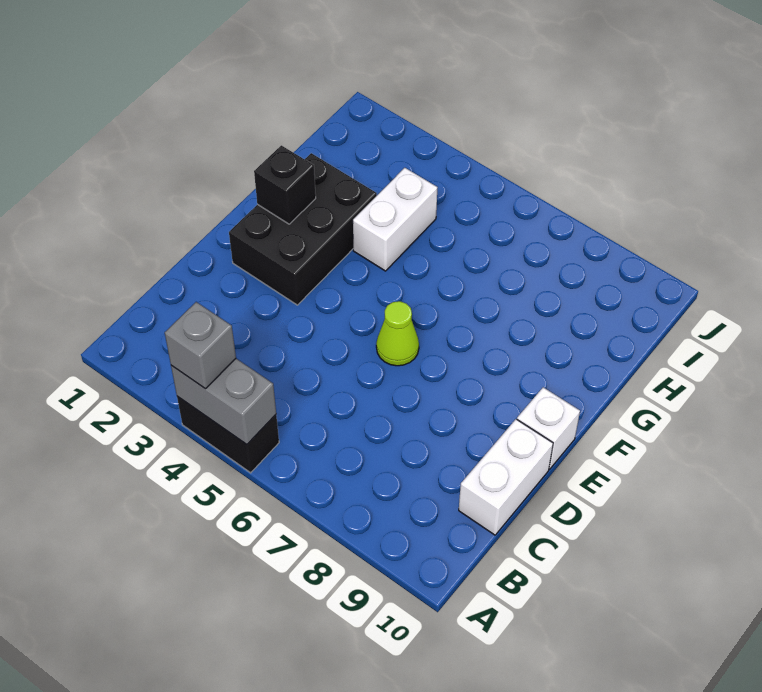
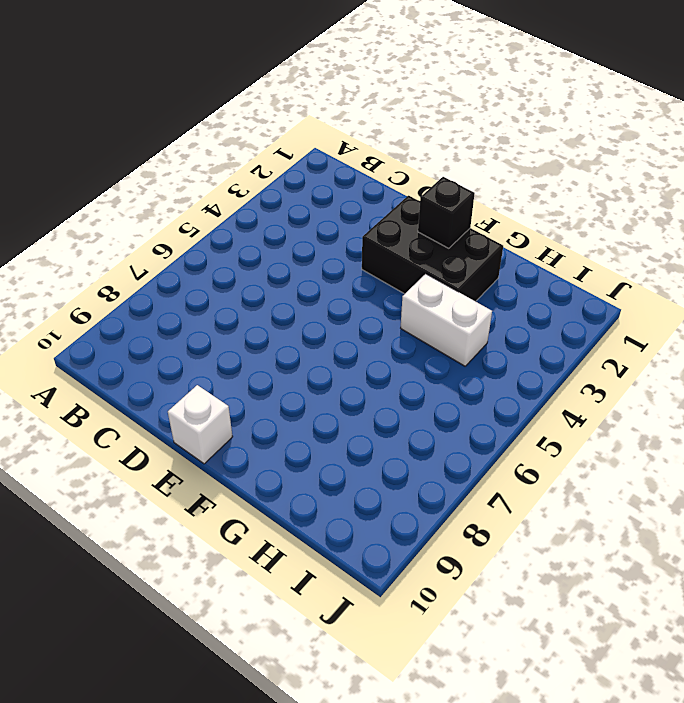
none -> black brick A4:A5 level 1
none -> white brick C10:D10 level 1

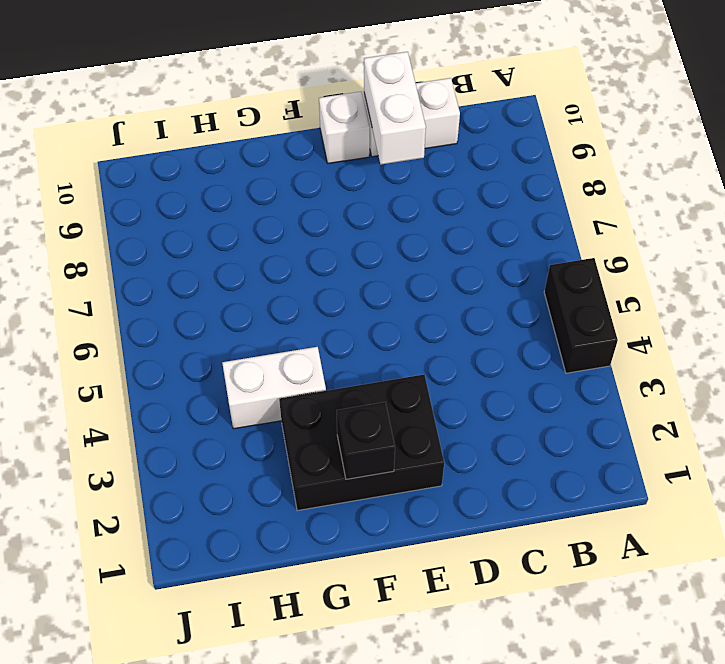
white brick D9:D10 level 2 -> none
none -> lime cone E6 level 1
none -> grey brick A4:A5 level 2

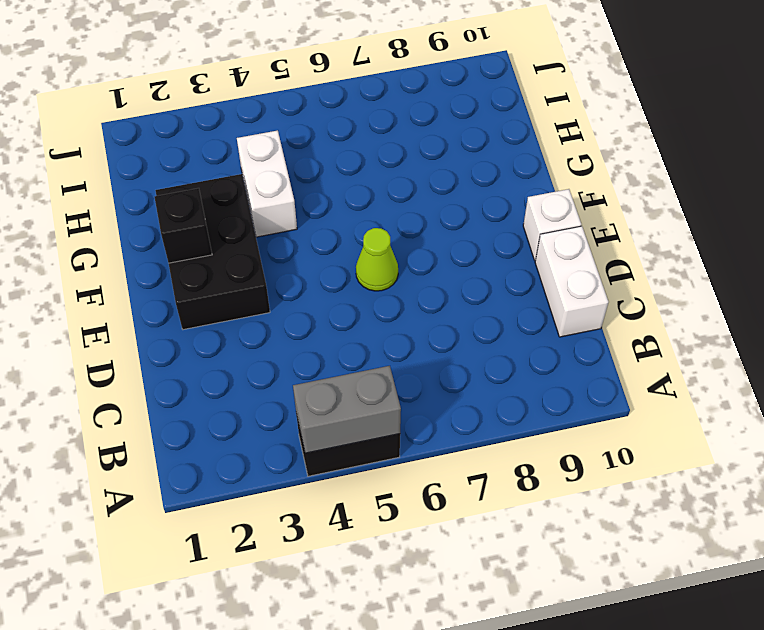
none -> grey brick A4 level 3

